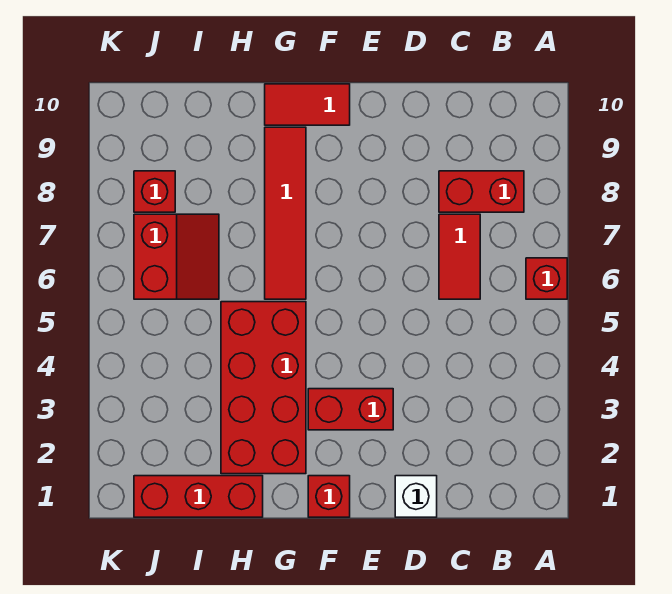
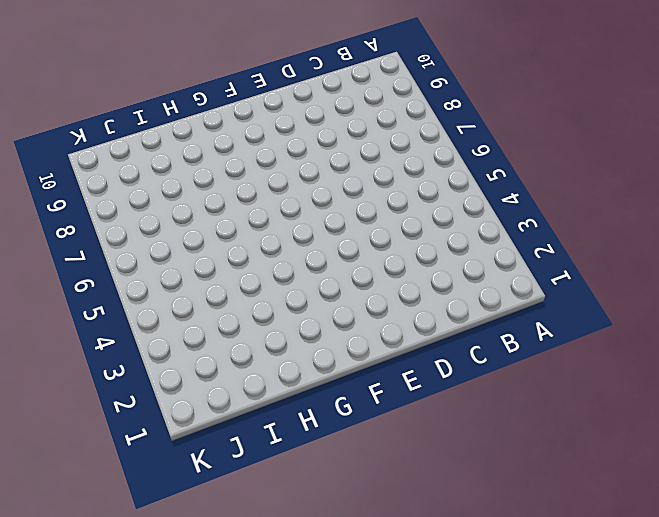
none -> red brick A6 level 1
none -> red brick B8:C8 level 1
none -> red tile C6:C7 level 1

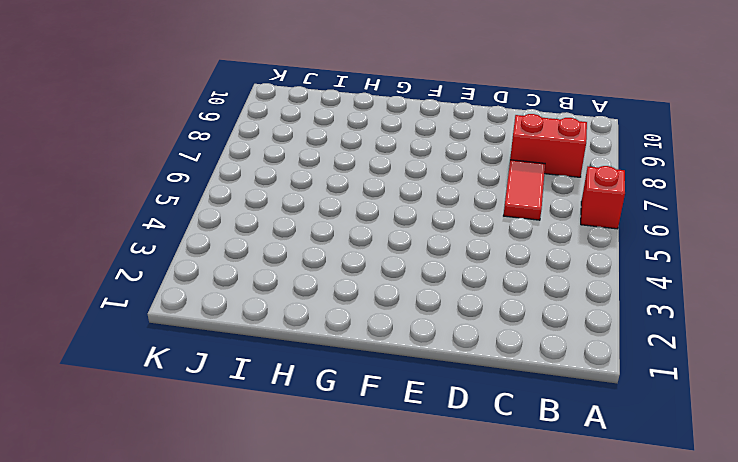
none -> white brick D1 level 1
none -> red brick E3:F3 level 1
none -> red brick F1 level 1

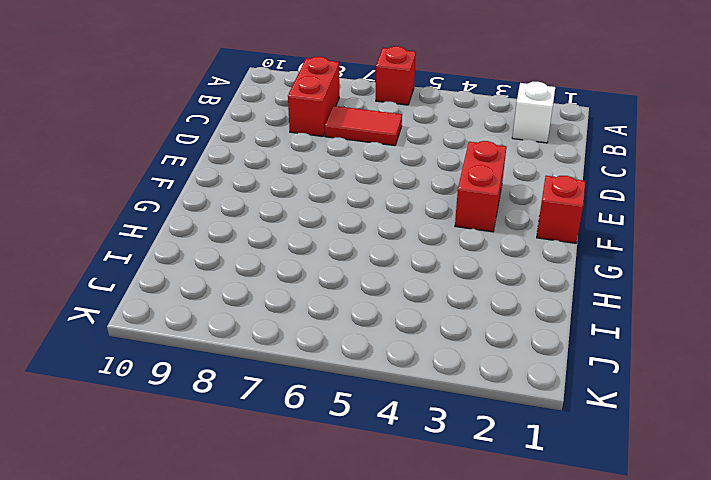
white brick B2 level 1 -> white brick D1 level 1
none -> red tile F10:G10 level 1
none -> red brick G2:H5 level 1
none -> red tile G6:G9 level 1

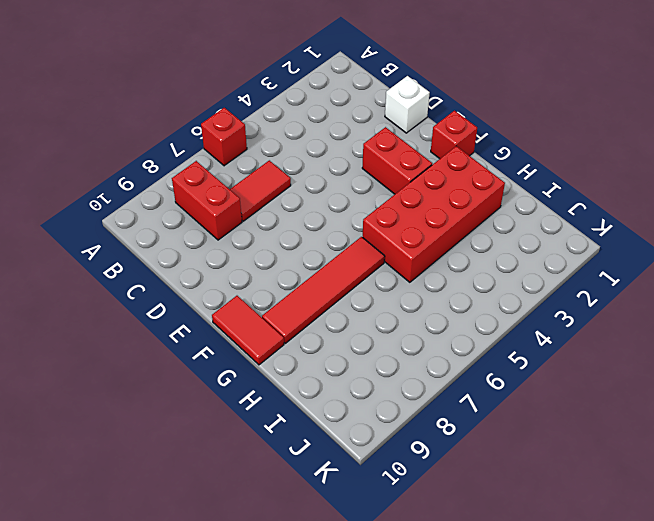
none -> red brick H1:J1 level 1
none -> red slope I6:J7 level 1 top J
none -> red brick J8 level 1

